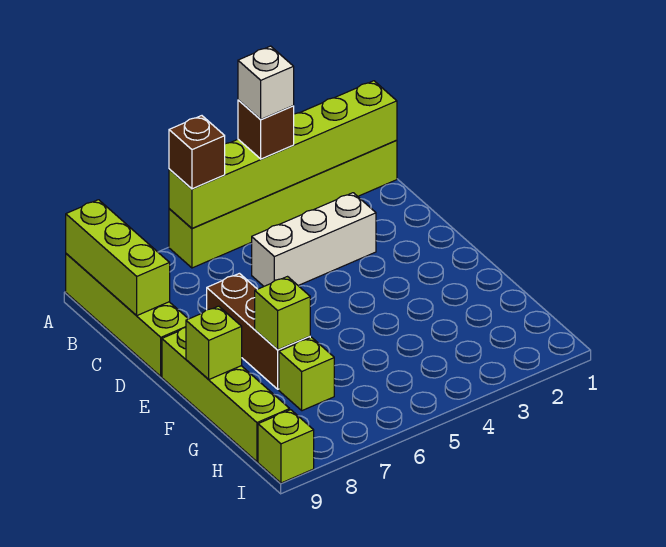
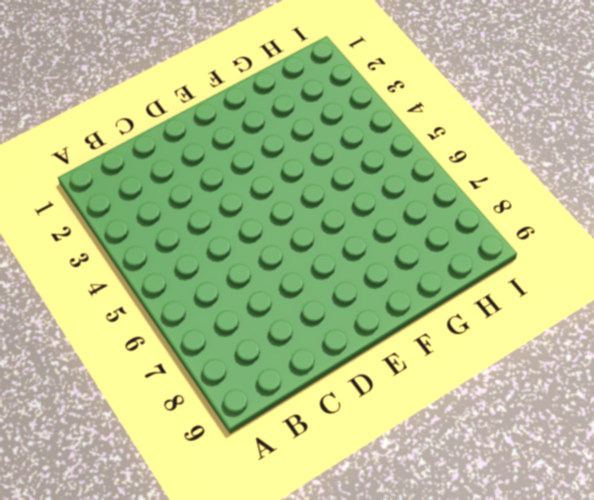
none -> lime brick A1:A6 level 1
none -> lime brick A9:D9 level 1
none -> white brick C3:C5 level 1

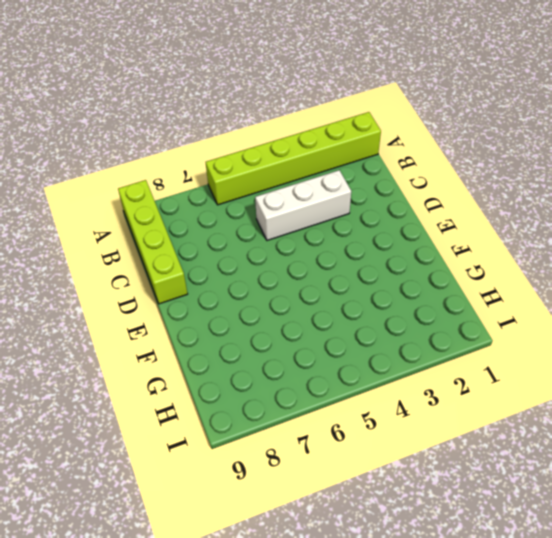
none -> brown brick D7:F7 level 1
none -> lime brick E9:H9 level 1
none -> lime brick G7 level 1

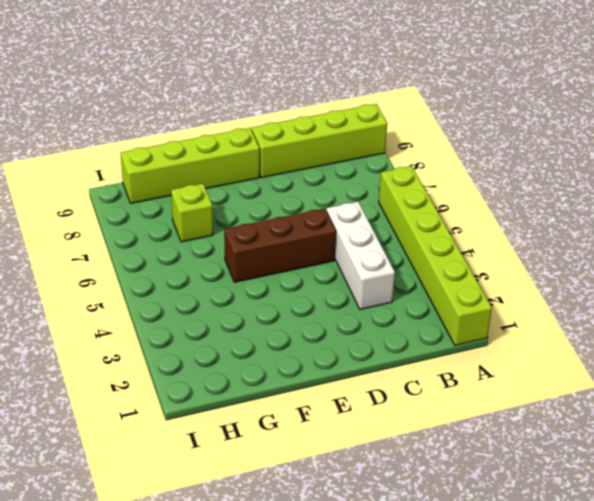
brown brick D5:F5 level 1 -> brown brick D7:F7 level 1
none -> lime brick I9 level 1
none -> lime brick A1:A6 level 2
none -> lime brick A9:C9 level 2

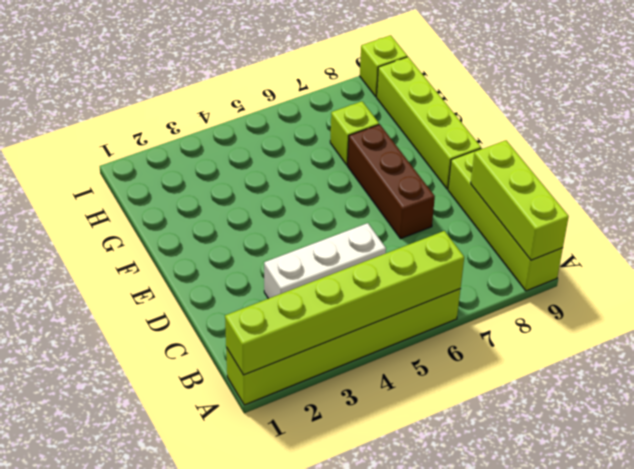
none -> lime brick F7 level 2
none -> lime brick F9 level 2
none -> brown brick A4 level 3

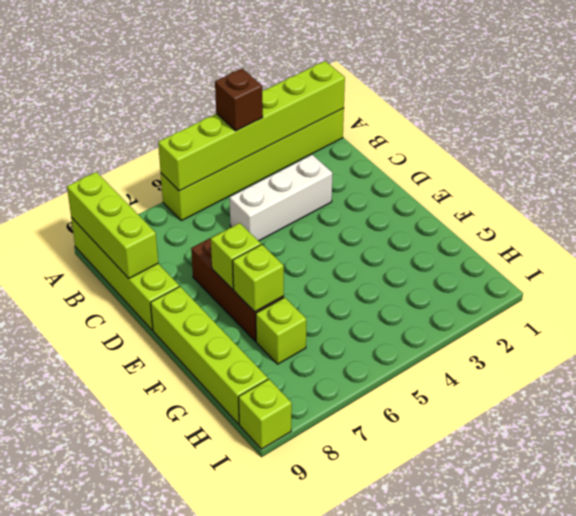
lime brick E7 level 2 -> lime brick F9 level 2
none -> brown brick A6 level 3
none -> white brick A4 level 4

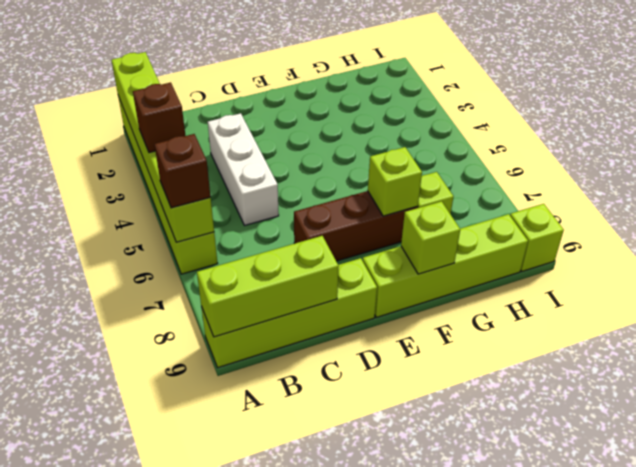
none -> white brick A4 level 4

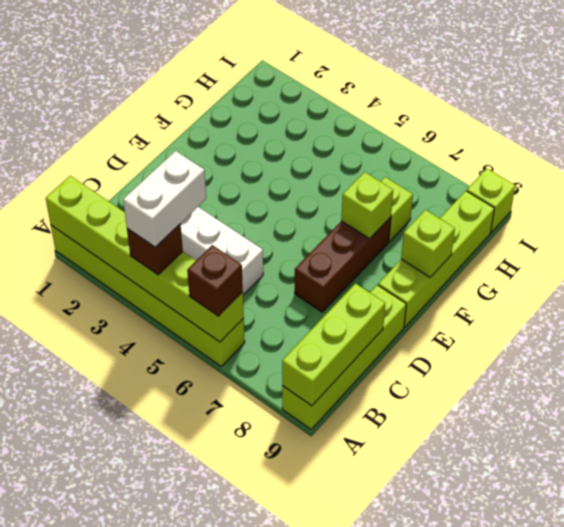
white brick A4:B4 level 4 -> white brick A4 level 4

